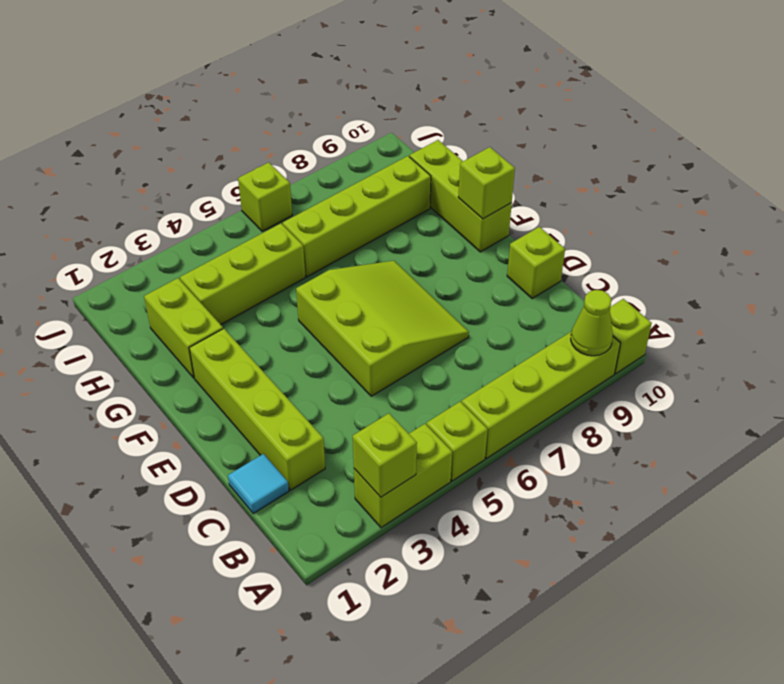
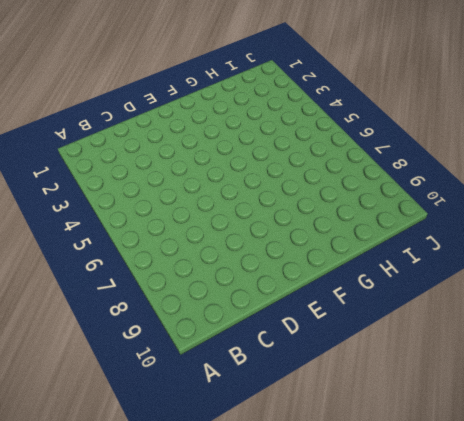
none -> lime brick A3:A4 level 1
none -> lime brick A5 level 1
none -> lime brick A6:A9 level 1

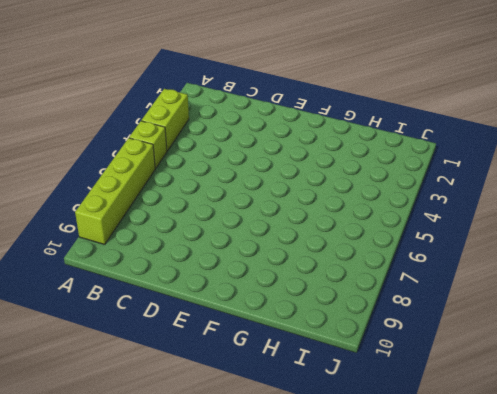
none -> lime brick A10 level 1
none -> cyan tile C1 level 1
none -> lime brick C2:F2 level 1

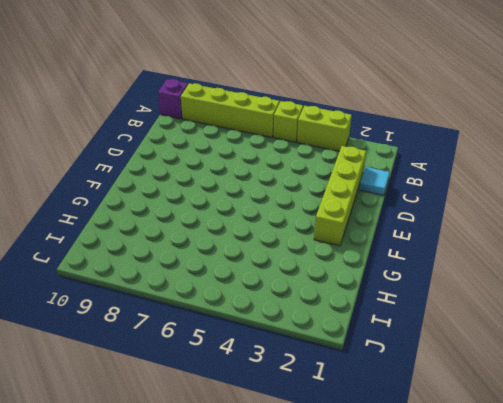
purple brick A10 level 1 -> lime brick A10 level 1
none -> lime slope D5:F7 level 1 top 5
none -> lime brick D10 level 1
none -> lime brick F10:H10 level 1

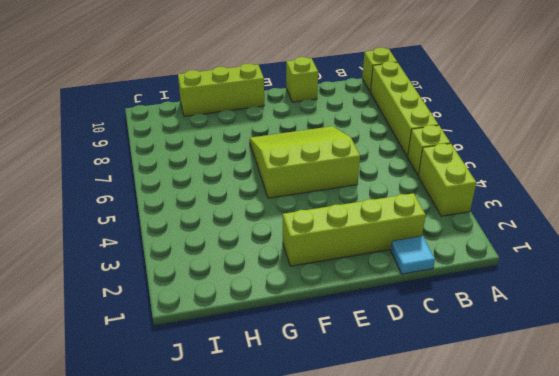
none -> lime brick G2:H2 level 1
none -> lime brick H3:H5 level 1
none -> lime brick H6:H9 level 1

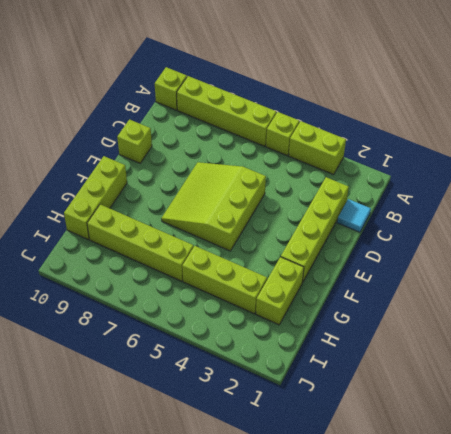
none -> lime brick J6 level 1
none -> lime brick A3 level 2
none -> lime cone A9 level 2

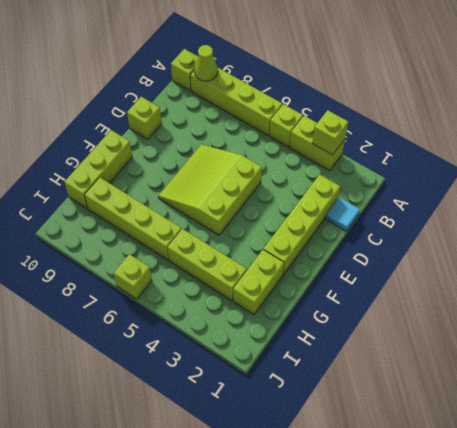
none -> lime brick F10 level 2

